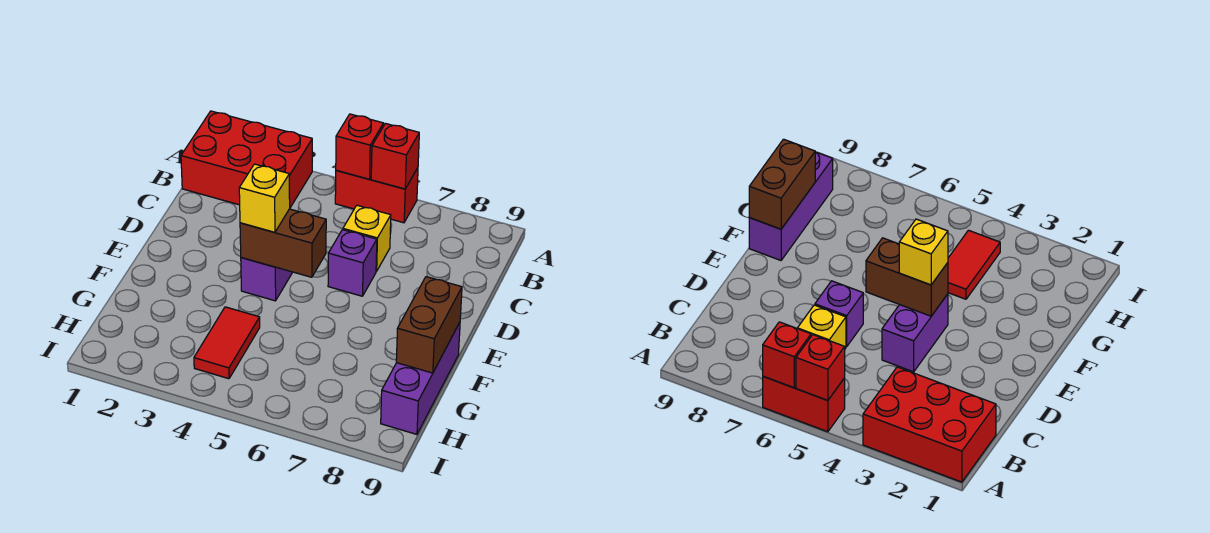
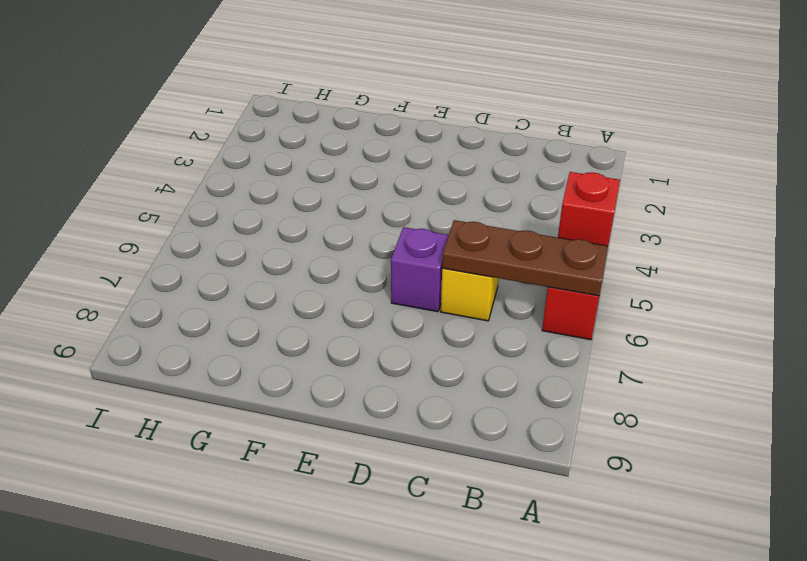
brown plate A6:C6 level 2 -> red brick A6 level 2
none -> red brick A1:B3 level 1
none -> purple brick D4:E4 level 1
none -> purple brick F9:H9 level 1

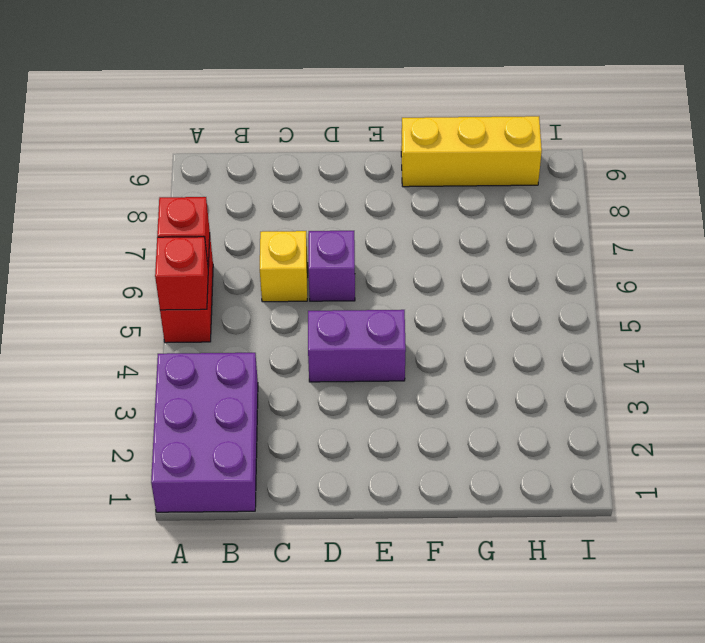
purple brick A1:B3 level 1 -> red brick A1:B3 level 1
yellow brick F9:H9 level 1 -> purple brick F9:H9 level 1
none -> red tile G4:H4 level 1
none -> brown brick E4:E5 level 2
none -> brown brick F9:G9 level 2

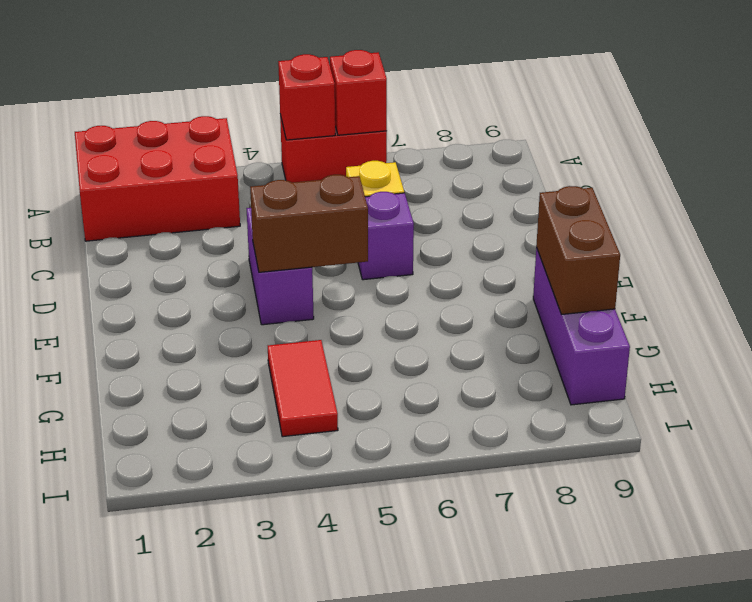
none -> yellow brick E4 level 3

